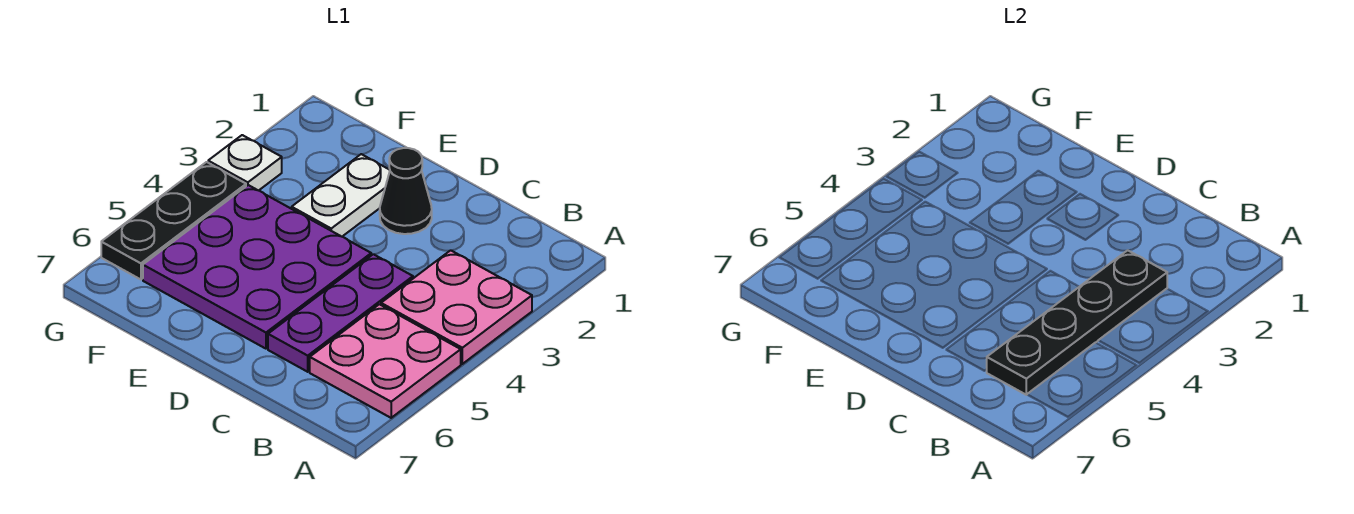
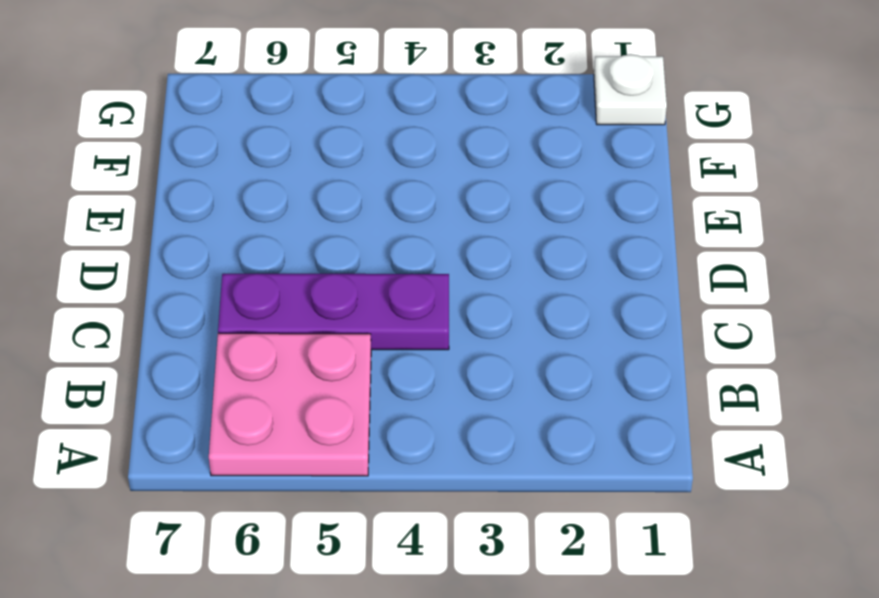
white plate G1 level 1 -> white plate G3 level 1
none -> pink plate A3:B4 level 1
none -> black cone D2 level 1

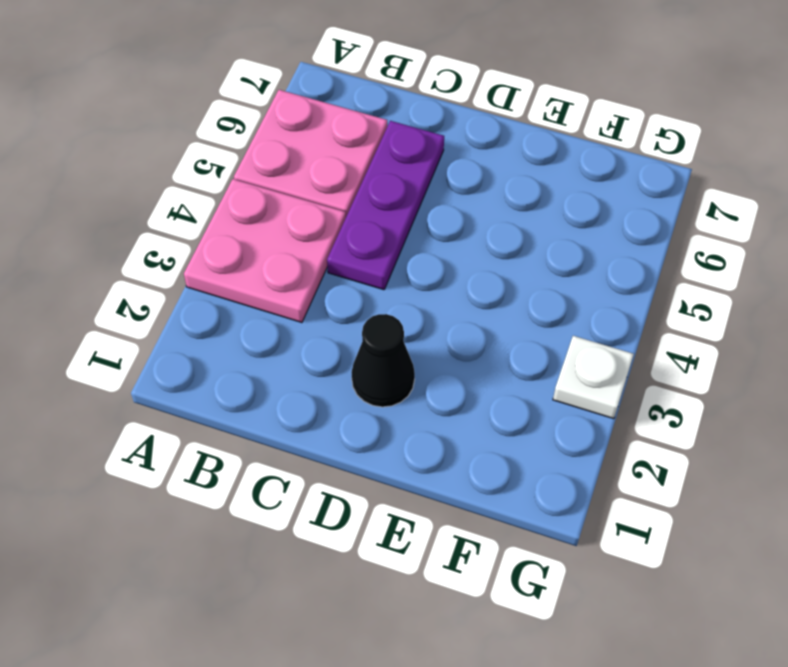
none -> purple plate D4:F6 level 1
none -> white plate E2:E3 level 1

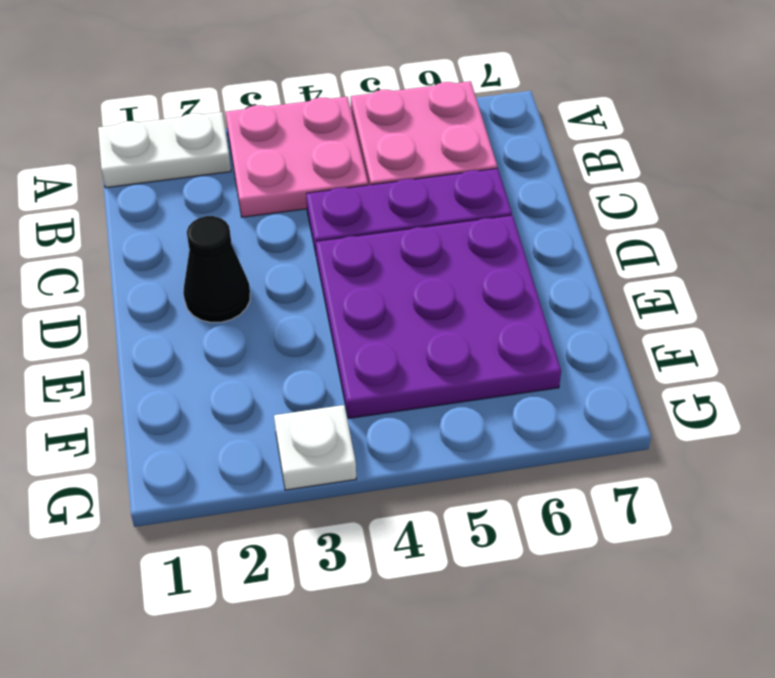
white plate A1:A2 level 1 -> white plate E2:E3 level 1
none -> black plate G4:G6 level 1
none -> black plate B3:B6 level 2

